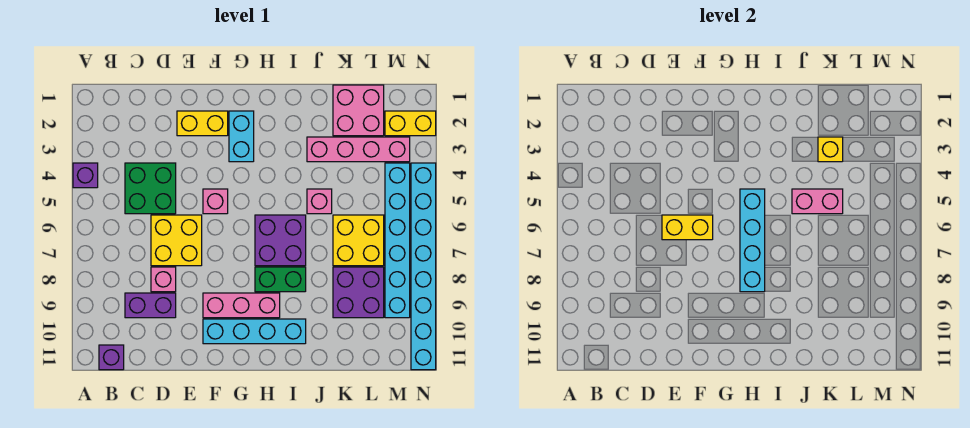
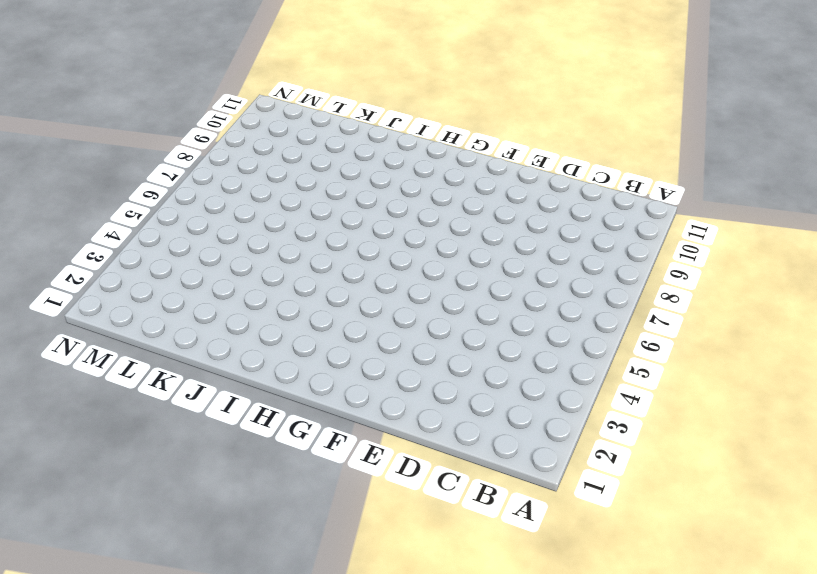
none -> purple brick A4 level 1
none -> purple brick B11 level 1
none -> green brick C4:D5 level 1

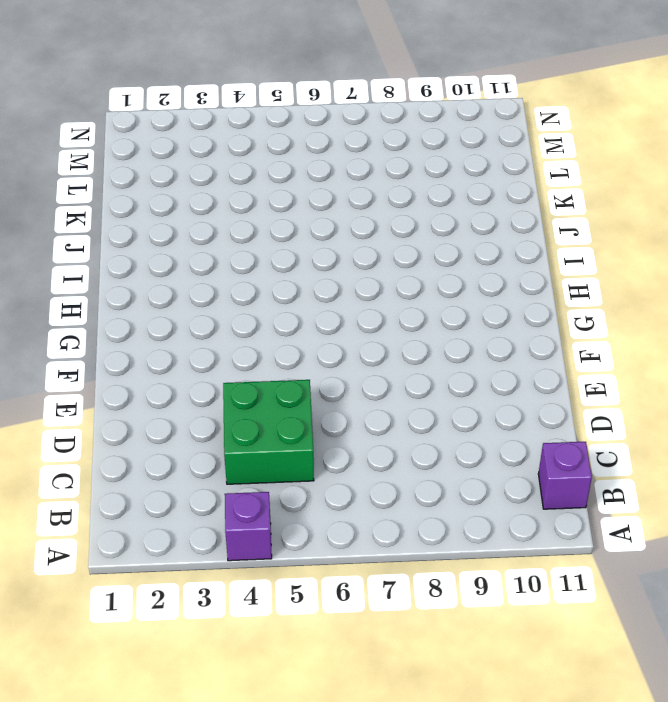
none -> purple brick C9:D9 level 1
none -> yellow brick D6:E7 level 1
none -> pink brick D8 level 1

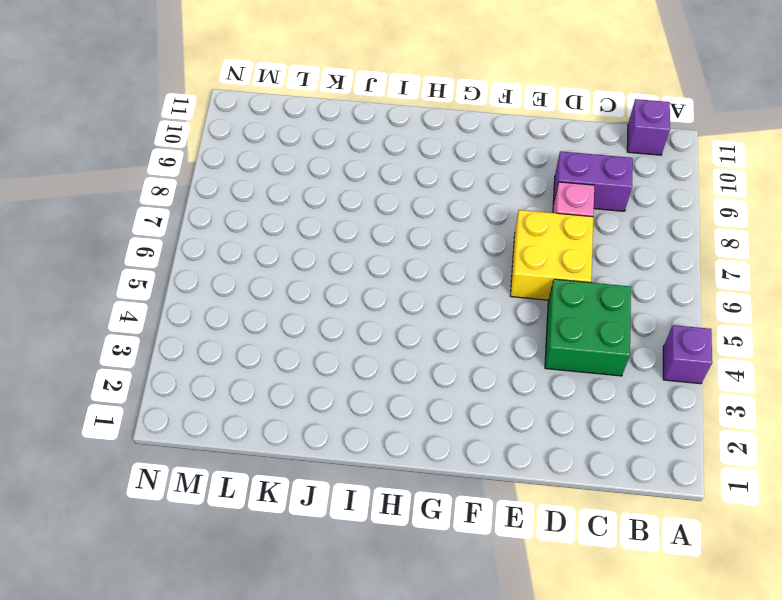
none -> yellow brick E2:F2 level 1
none -> pink brick F5 level 1
none -> pink brick F9:H9 level 1

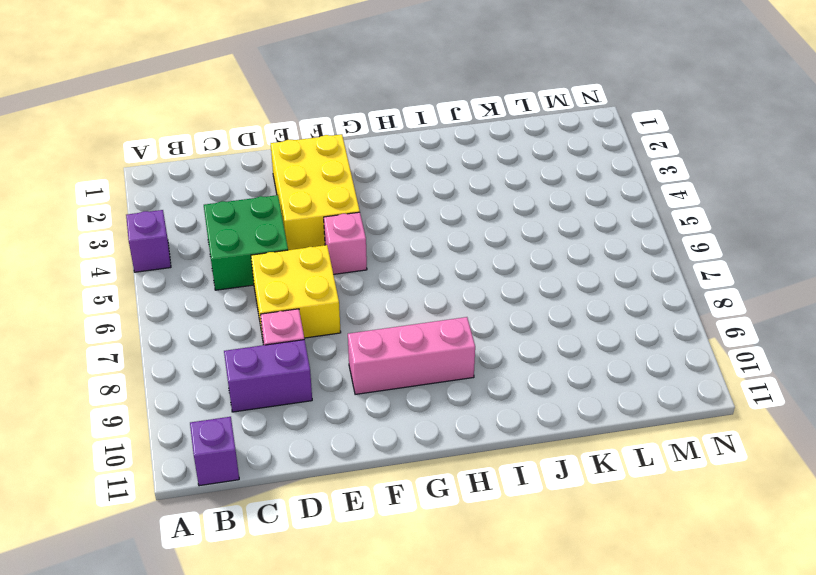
yellow brick E2:F4 level 1 -> yellow brick E2:F2 level 1
none -> cyan brick F10:I10 level 1
none -> cyan brick G2:G3 level 1
none -> purple brick H6:I7 level 1

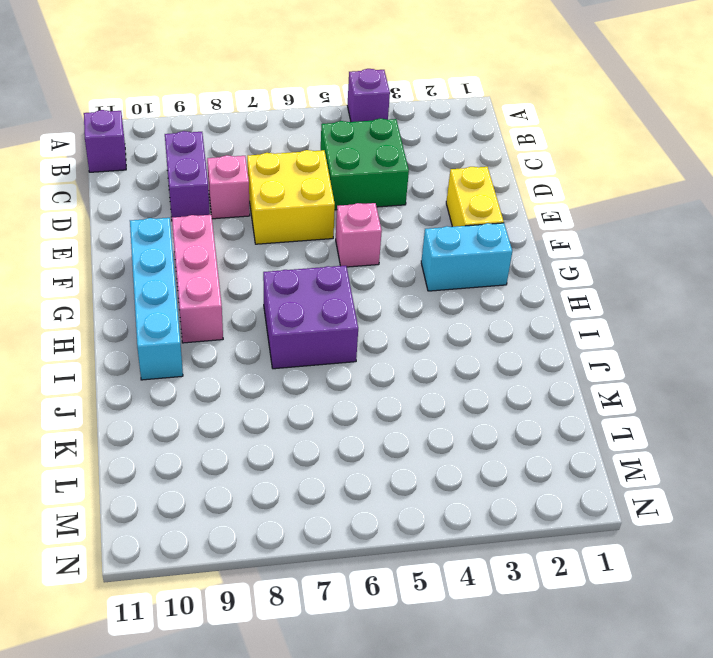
none -> green brick H8:I8 level 1
none -> pink brick J3:M3 level 1
none -> pink brick J5 level 1

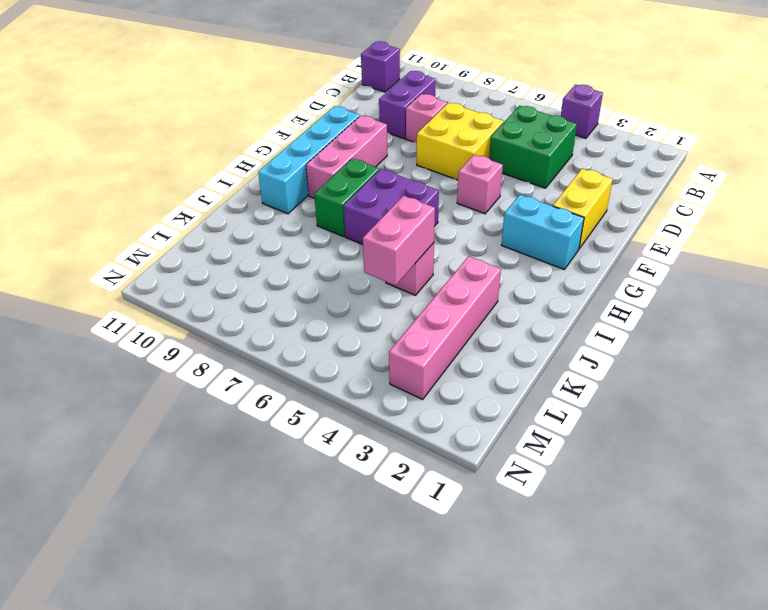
none -> pink brick K1:L2 level 1
none -> yellow brick K6:L7 level 1
none -> purple brick K8:L9 level 1

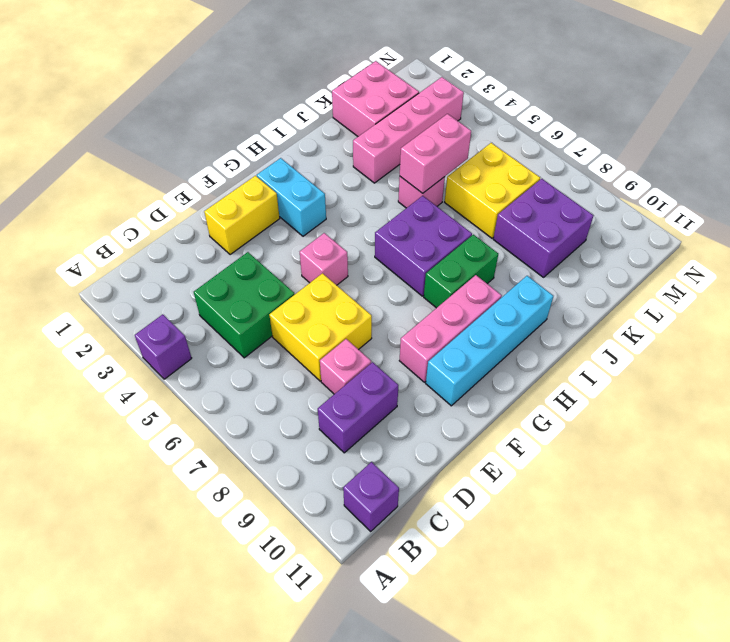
none -> yellow brick M2:N2 level 1
none -> cyan brick M4:M9 level 1
none -> cyan brick N4:N11 level 1

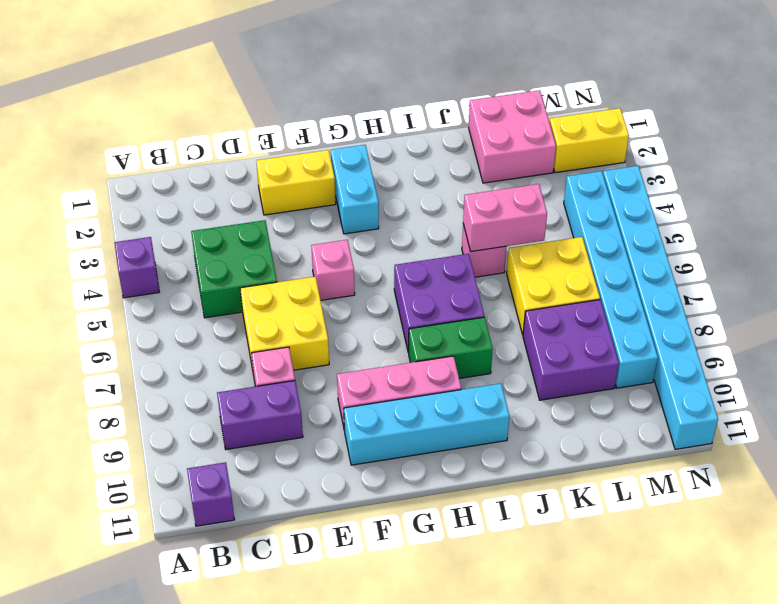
none -> pink brick J3:M3 level 1
none -> yellow brick E6:F6 level 2
none -> cyan brick H5:H8 level 2

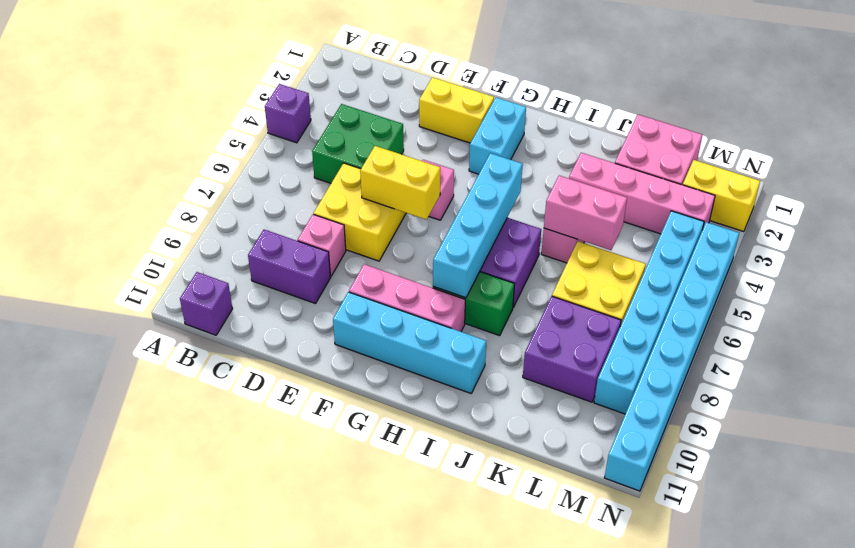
none -> yellow brick K3 level 2

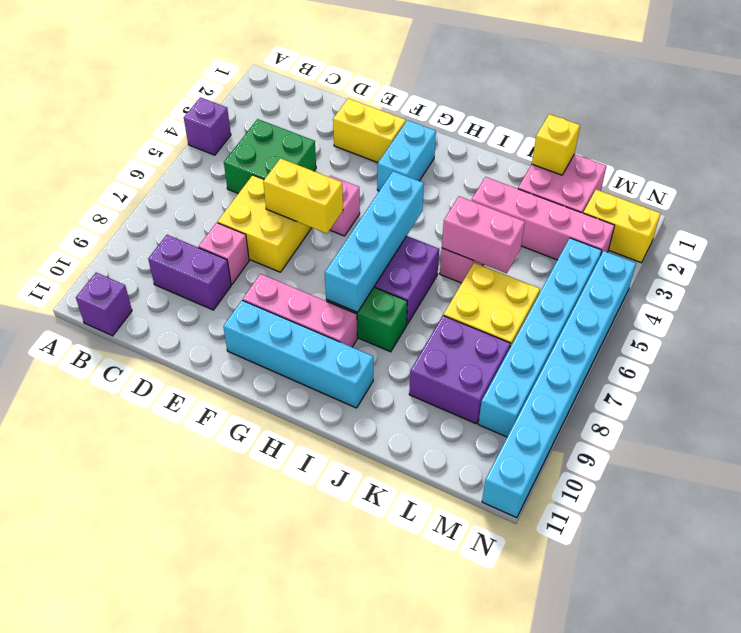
yellow brick K1 level 2 -> yellow brick K3 level 2

